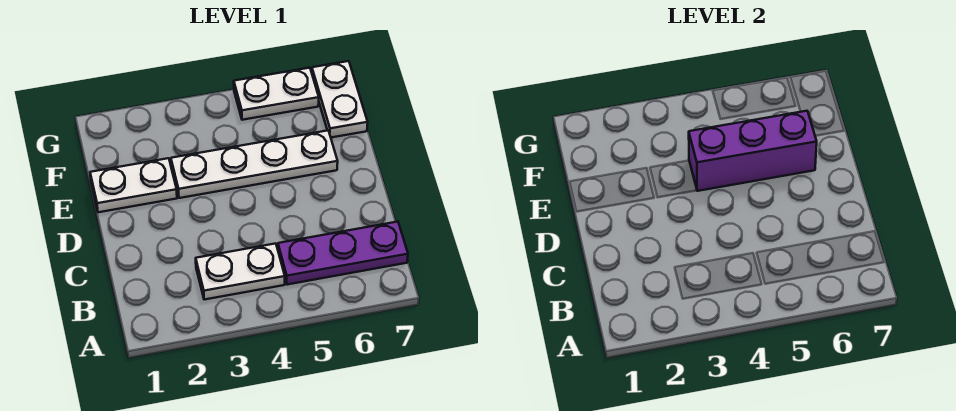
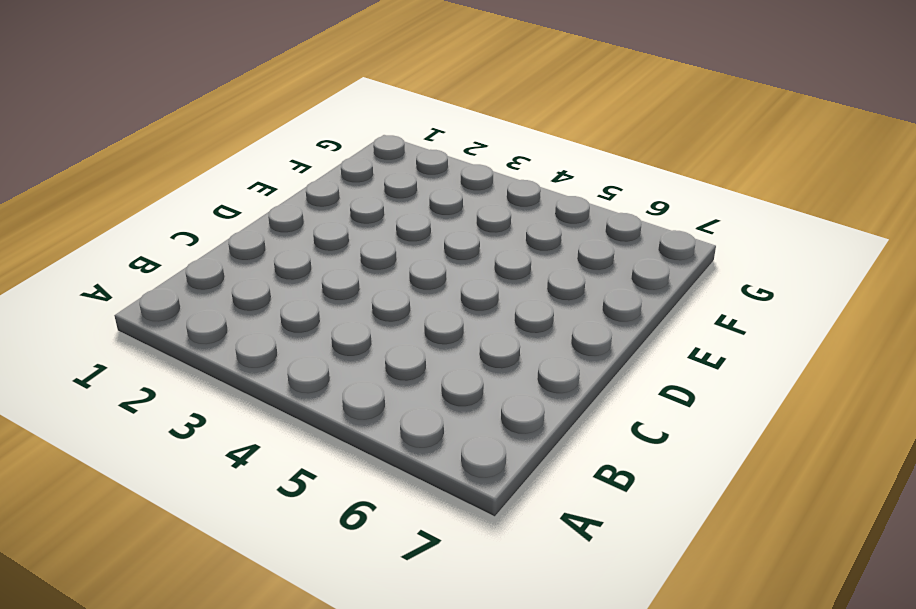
none -> white plate B3:B4 level 1
none -> purple plate B5:B7 level 1

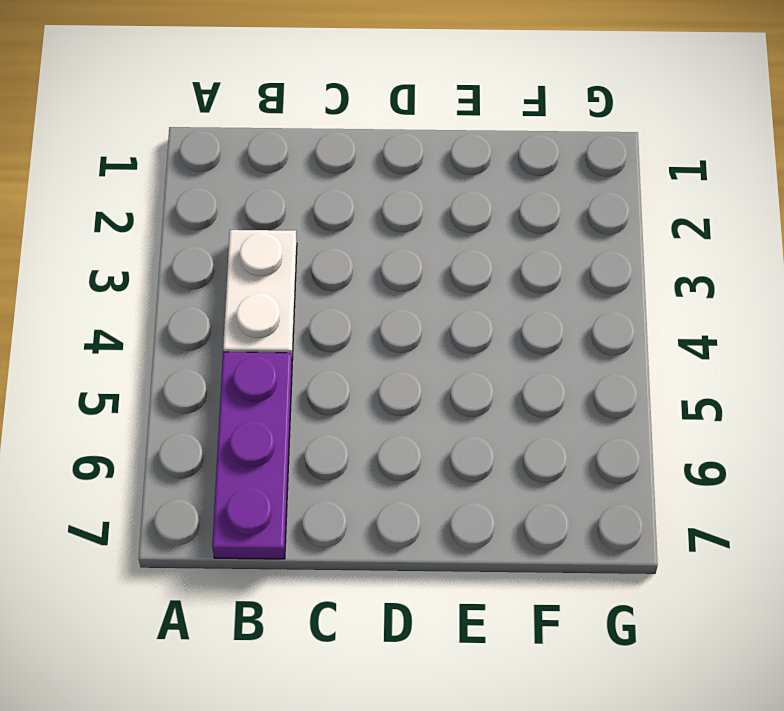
none -> white plate E1:E2 level 1
none -> white plate E3:E6 level 1

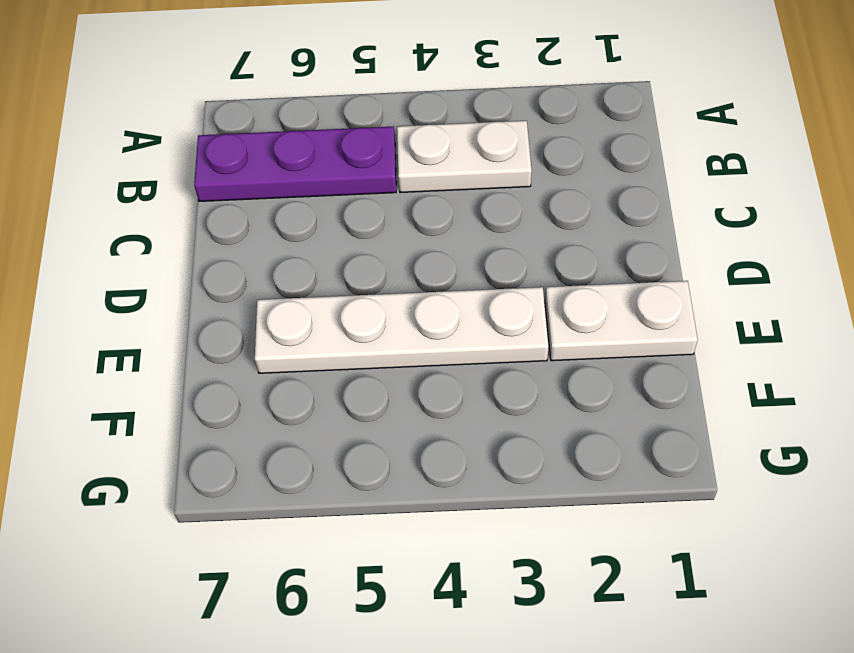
none -> white plate F7:G7 level 1
none -> white plate G5:G6 level 1

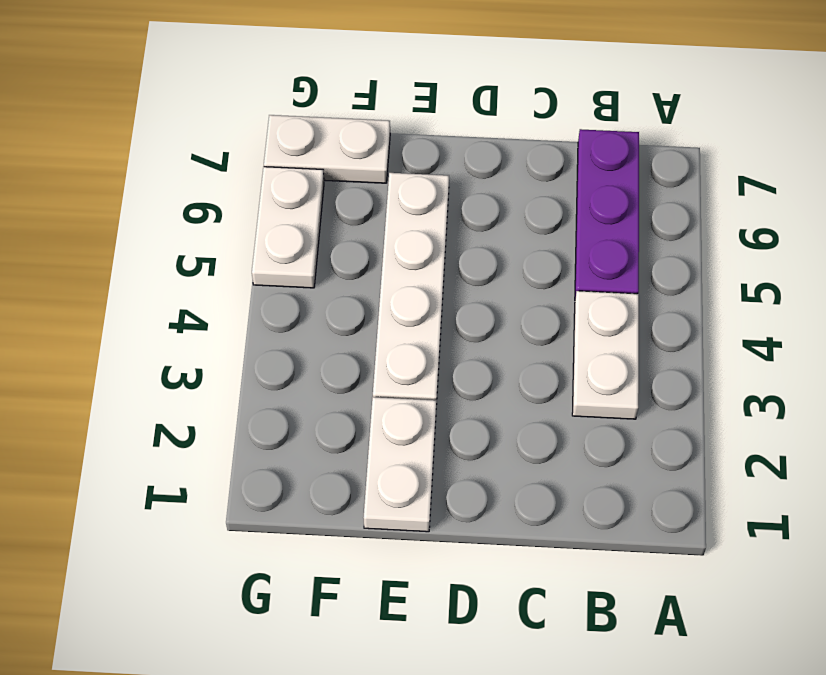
none -> purple brick E4:E6 level 2

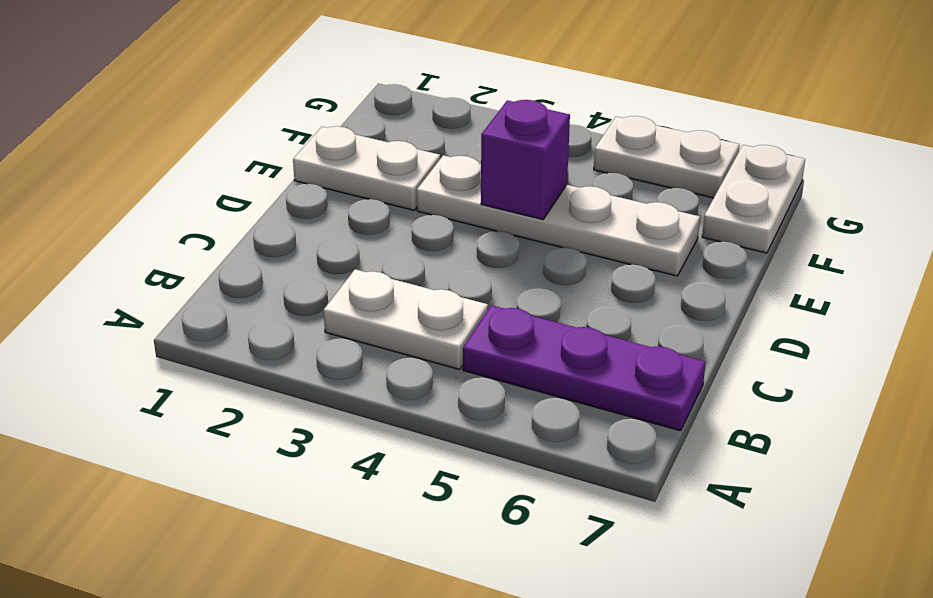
purple brick E4 level 2 -> purple brick E4:E6 level 2

